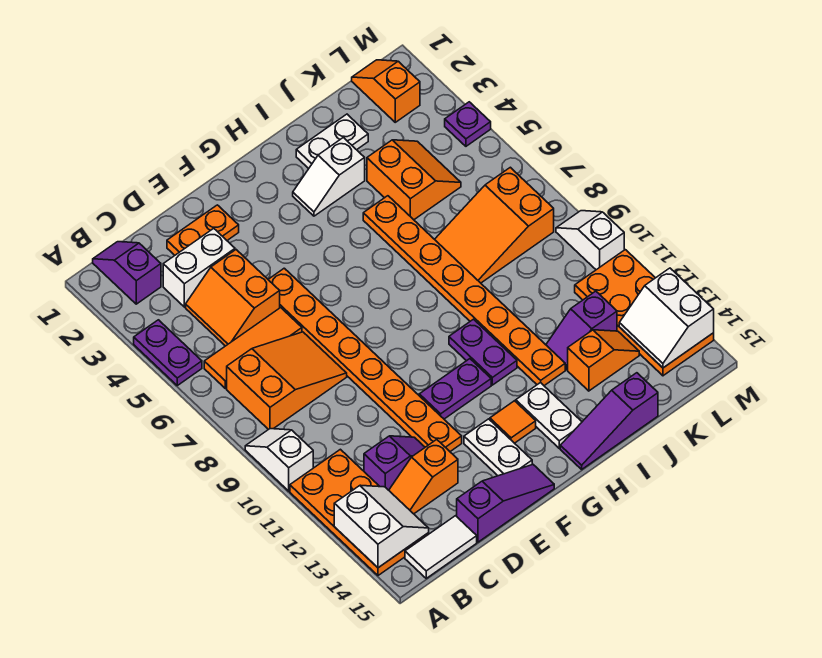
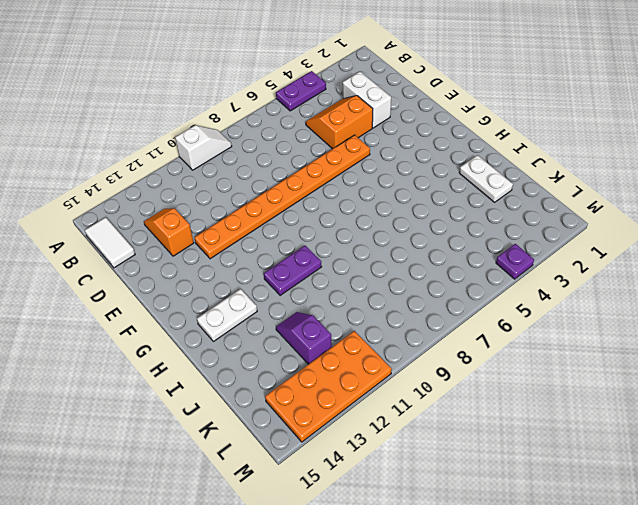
none -> orange plate A11:B14 level 1
none -> purple slope B1:B2 level 1 top 2
none -> orange tile B6:D6 level 1
none -> orange slope B7:D8 level 1 top B

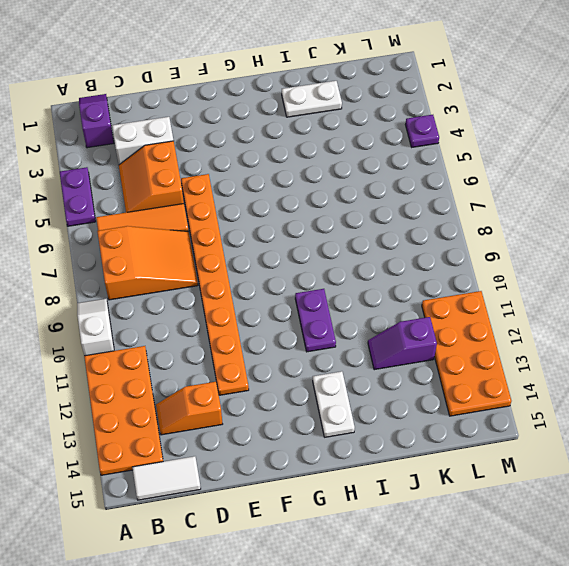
none -> purple slope C12:D12 level 1 top C
none -> orange plate D2:E2 level 1
none -> purple slope D15:F15 level 1 top D
none -> purple plate F11:G11 level 1

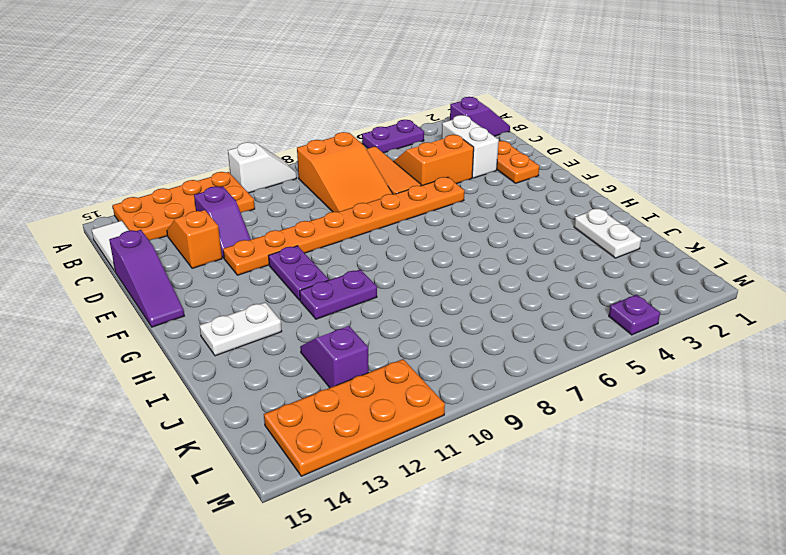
none -> white plate F13:F14 level 1
none -> orange tile G13 level 1
none -> white slope H3:I3 level 1 top I
none -> purple slope H15:J15 level 1 top J

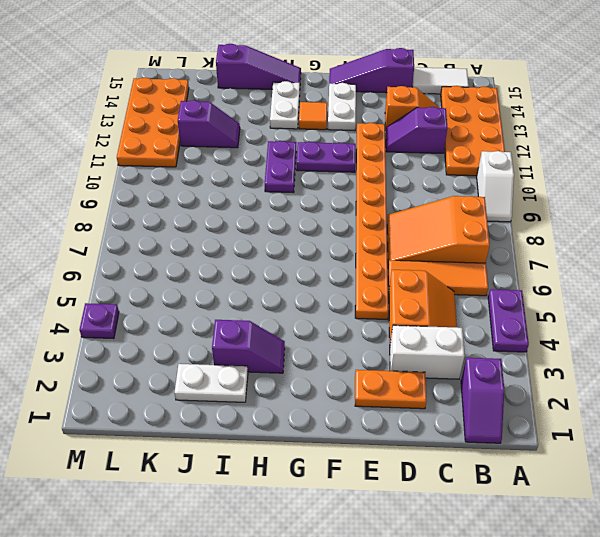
purple slope H3:I3 level 1 top I -> white slope H3:I3 level 1 top I
none -> orange plate I5:I12 level 1
none -> orange slope J4:K5 level 1 top J
none -> orange slope J7:L8 level 1 top L
none -> orange slope J13:K13 level 1 top J

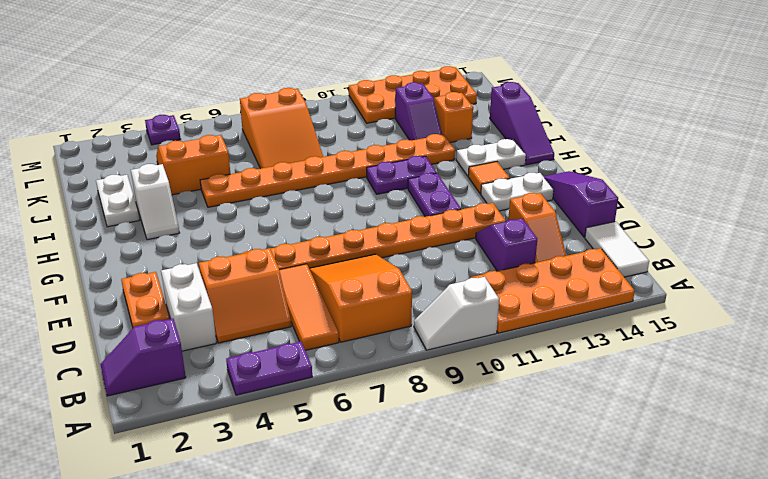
none -> orange slope L1:L2 level 1 top 2
none -> white slope M9:M10 level 1 top 10
none -> white slope A13:B14 level 2 top A
none -> white slope L13:M14 level 2 top M

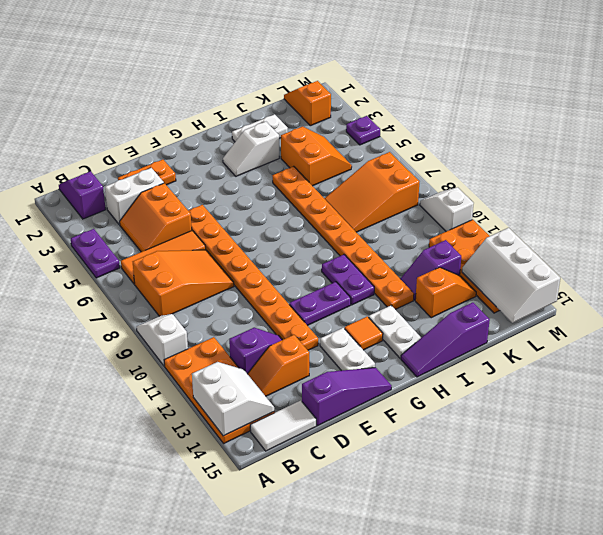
white slope L13:M15 level 2 top M -> white slope L13:M14 level 2 top M

